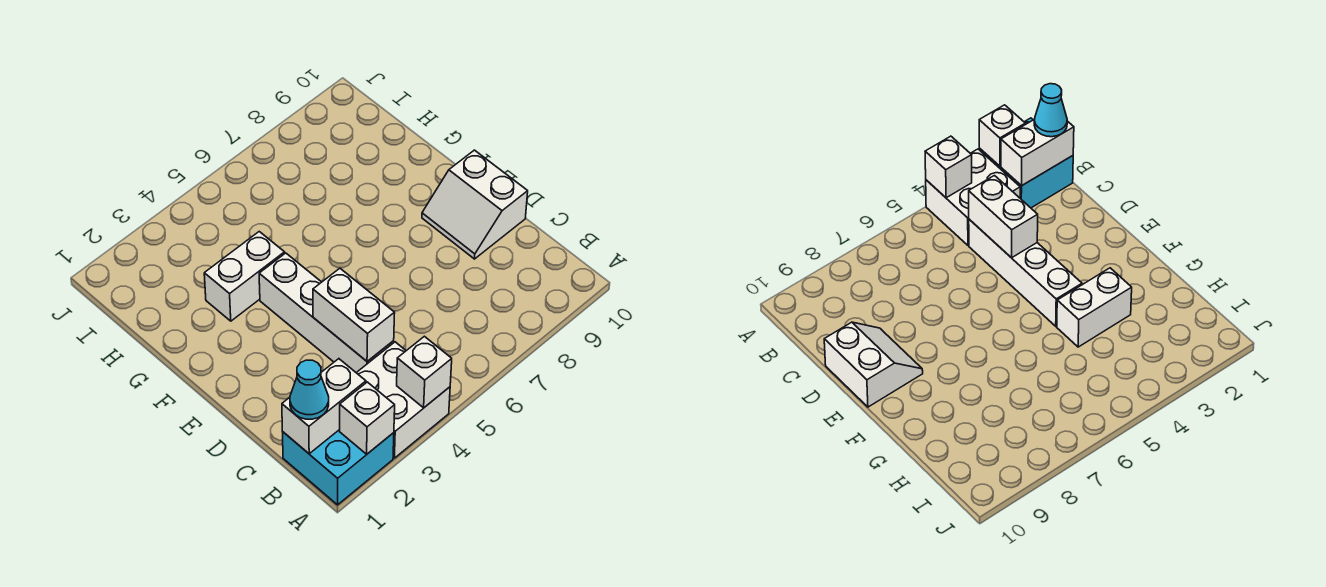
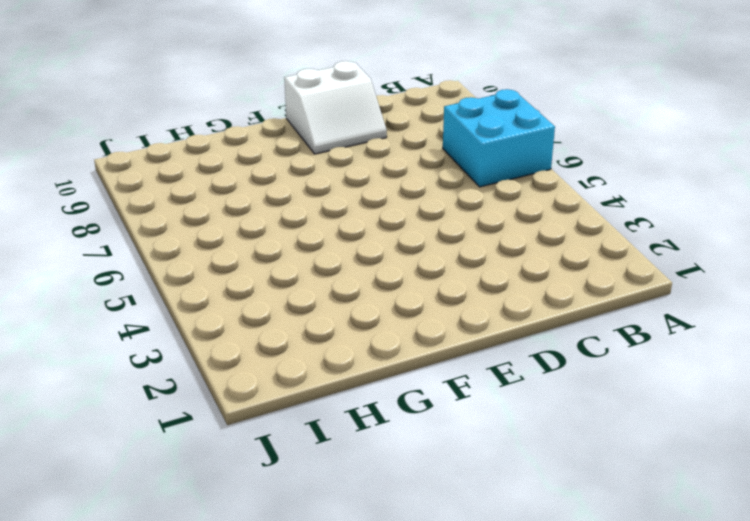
cyan brick A6:B7 level 1 -> cyan brick A1:B2 level 1
none -> white brick A3:B4 level 1
none -> white brick C4:F4 level 1

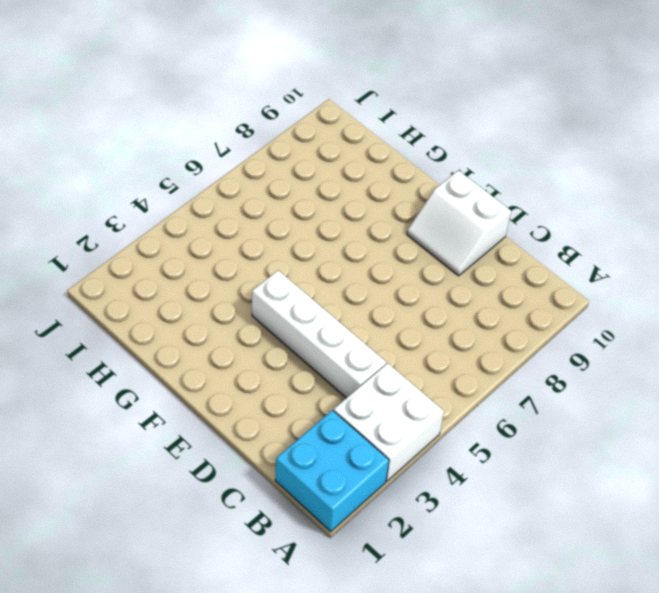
none -> white brick G3:G4 level 1
none -> white brick A2 level 2

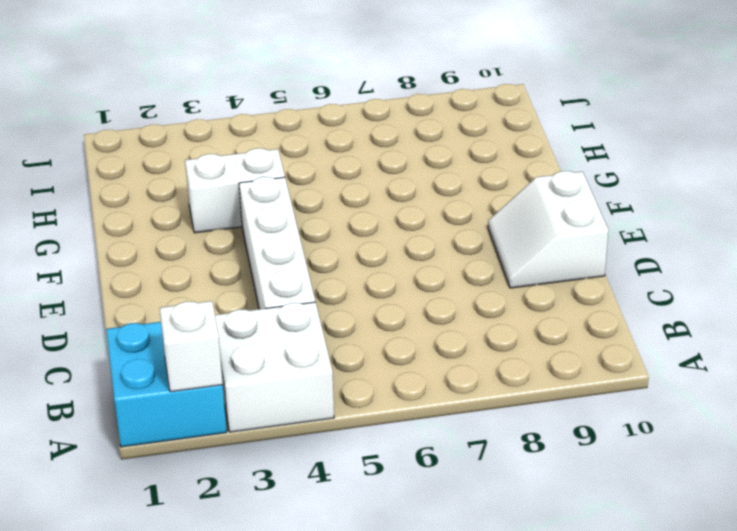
none -> white brick A4 level 2
none -> white brick B1:B2 level 2

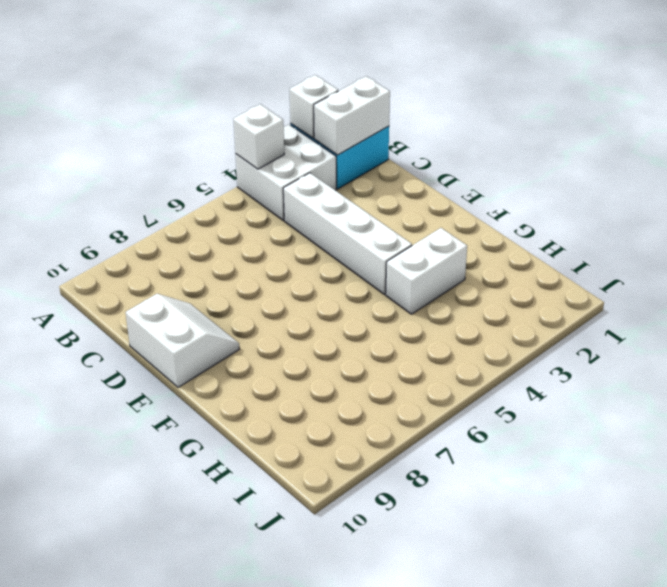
none -> white brick C4:D4 level 2
none -> cyan cone B1 level 3

